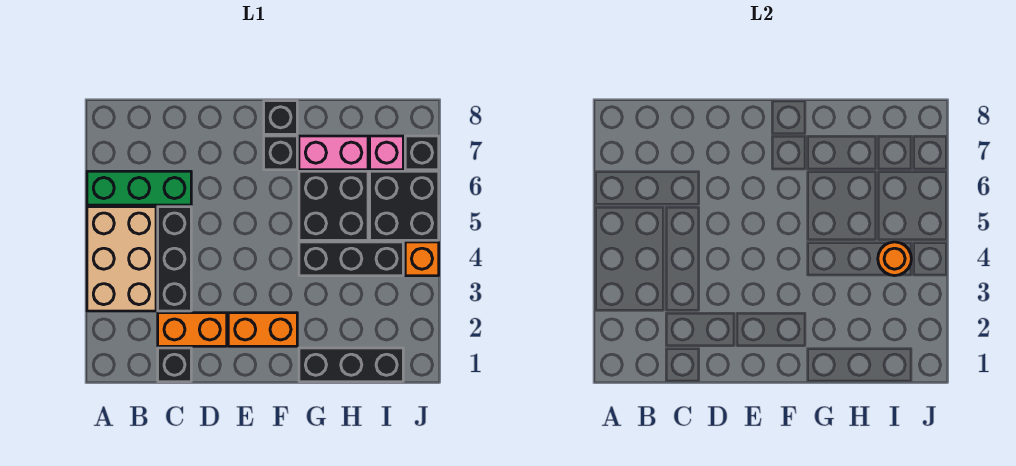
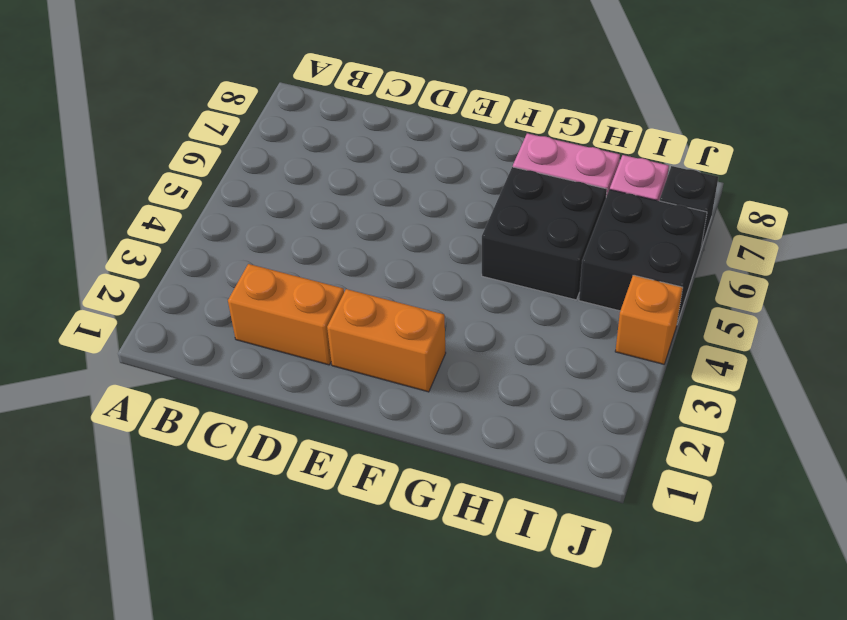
none -> tan brick A3:B5 level 1
none -> green brick A6:C6 level 1
none -> black brick C1 level 1

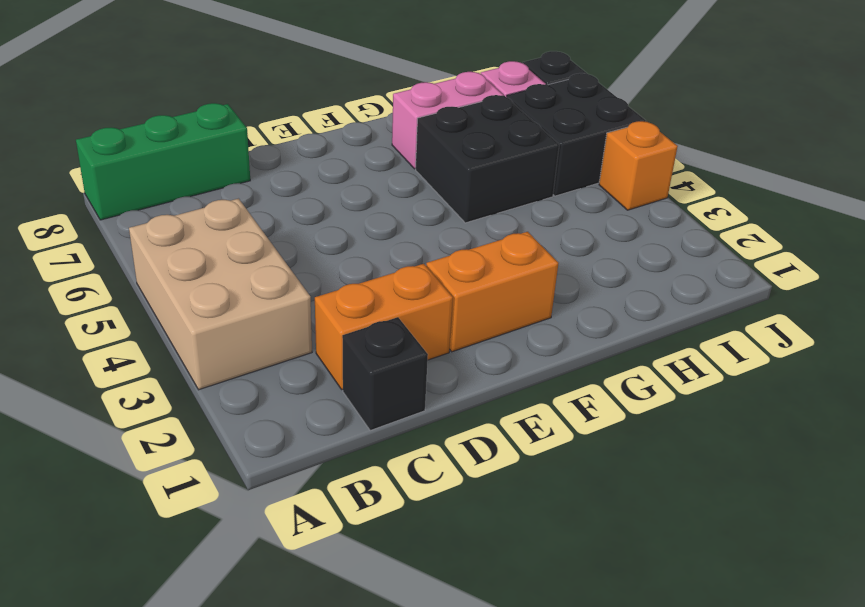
green brick A8:C8 level 1 -> green brick A6:C6 level 1
none -> black brick C3:C5 level 1
none -> black brick F7 level 1
none -> black brick F8 level 1

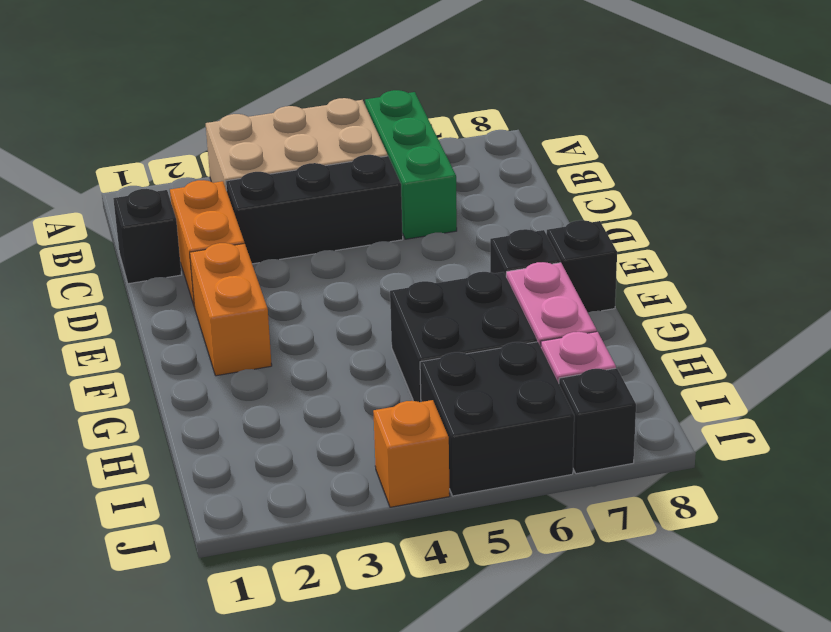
none -> black brick G1:I1 level 1
none -> black brick G4:I4 level 1
none -> orange round brick I4 level 2

